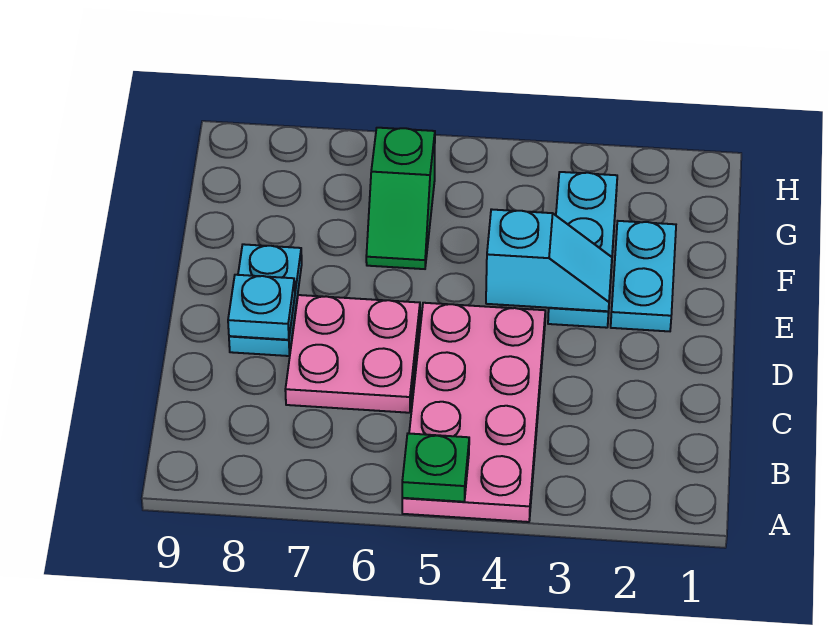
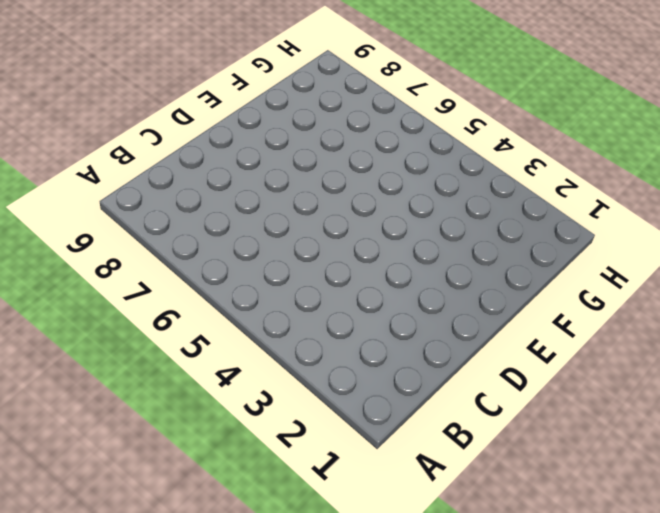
none -> pink plate A4:D5 level 1
none -> pink plate C6:D7 level 1

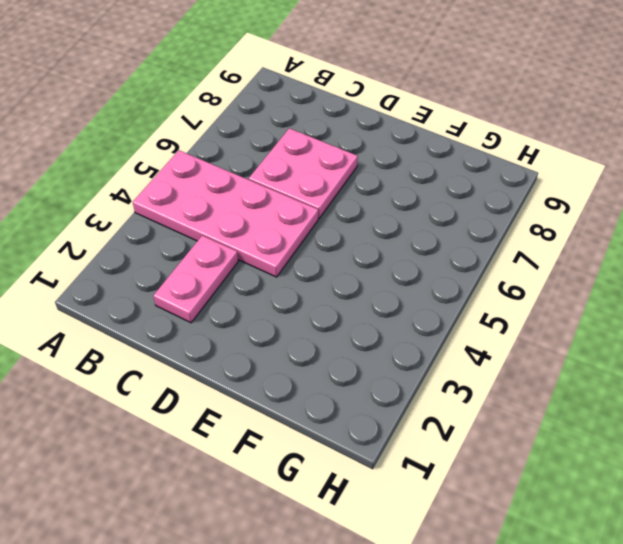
pink plate C2:C3 level 1 -> none
none -> cyan plate D8:E8 level 1
none -> cyan plate E2:F2 level 1

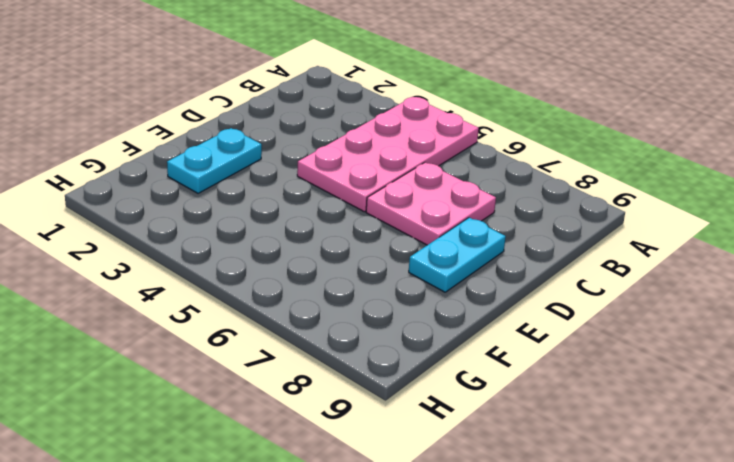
none -> cyan plate E3:G3 level 1
none -> green slope F6:G6 level 1 top G

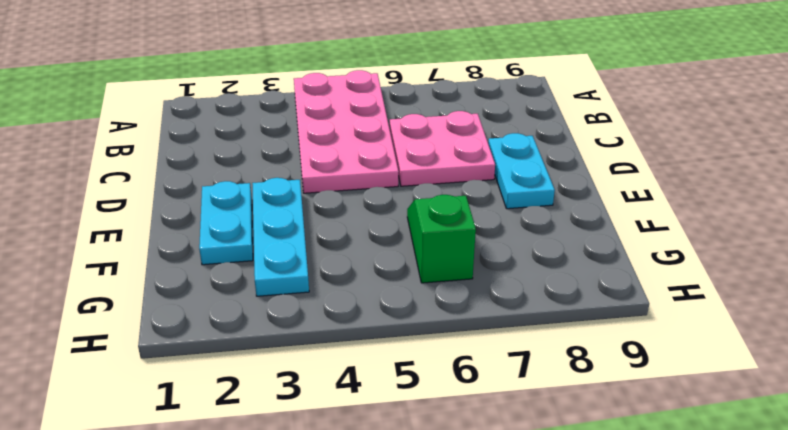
none -> green plate A5 level 2
none -> cyan plate D8 level 2

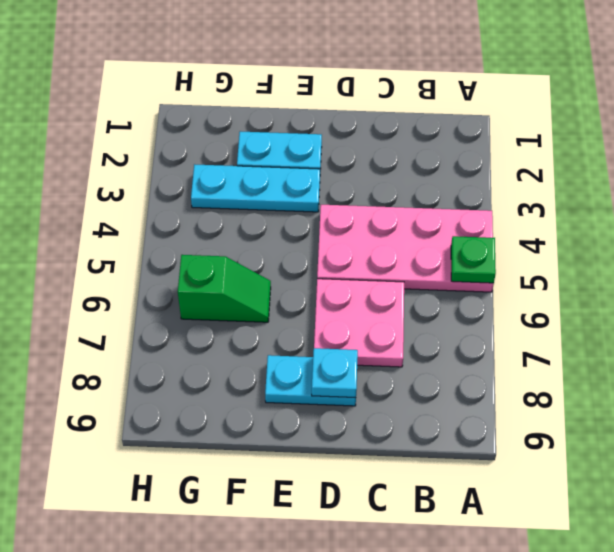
none -> cyan slope E3:E4 level 2 top 4

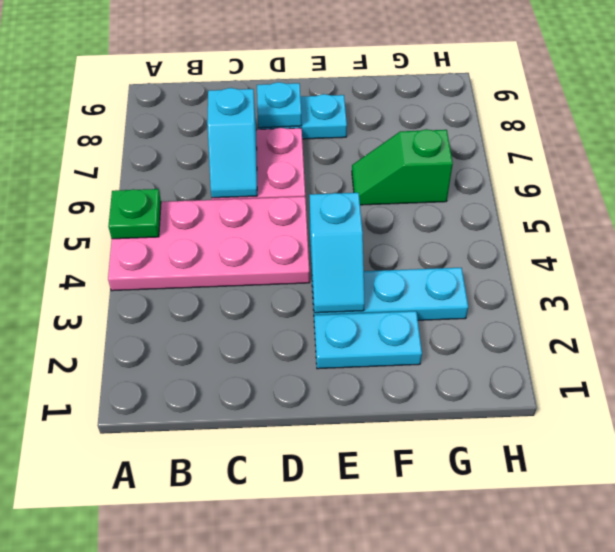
cyan slope C6:C7 level 2 top 7 -> none

